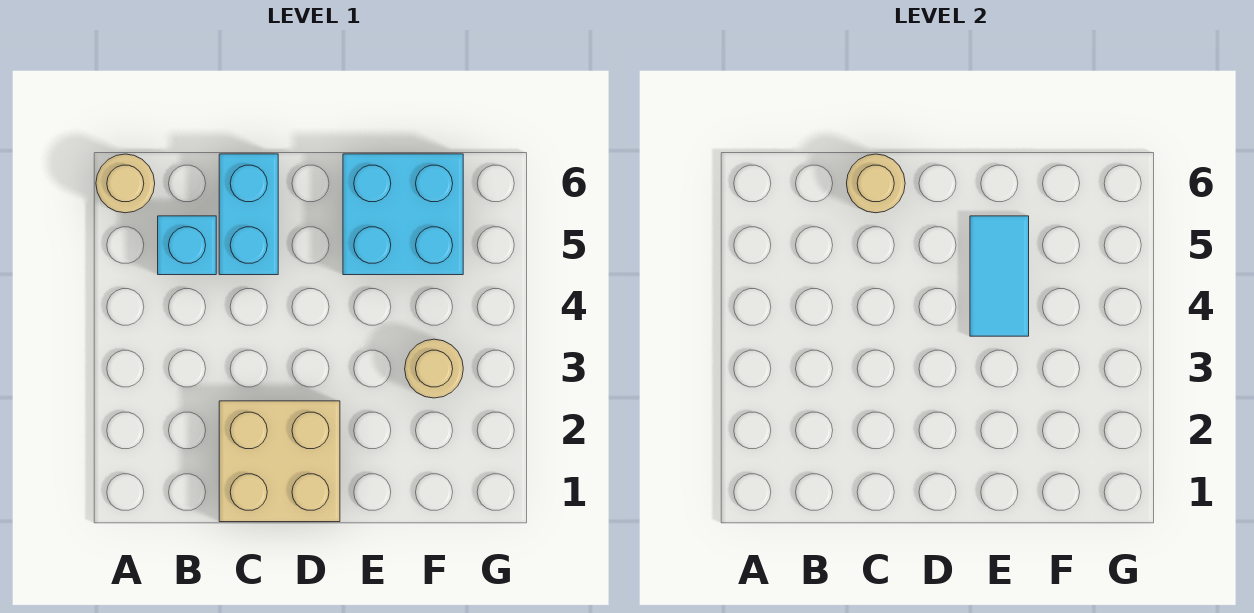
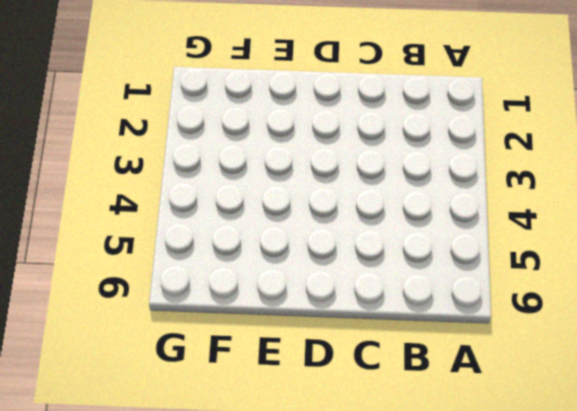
none -> tan round brick A6 level 1
none -> cyan brick B5 level 1

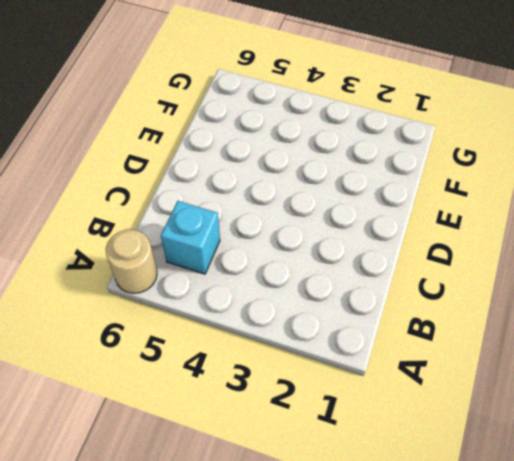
none -> tan brick C1:D2 level 1
none -> cyan brick C5:C6 level 1

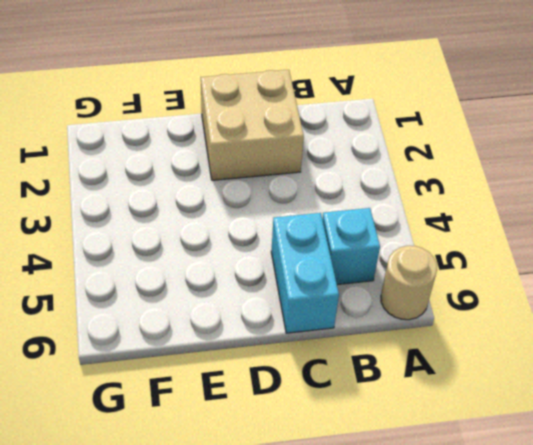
none -> cyan brick E5:F6 level 1
none -> tan round brick F3 level 1

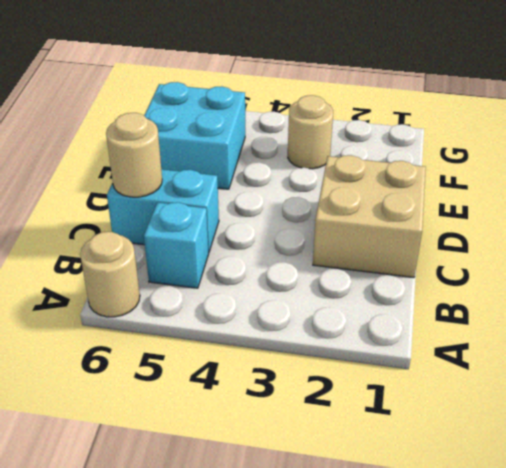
none -> cyan tile E4:E5 level 2

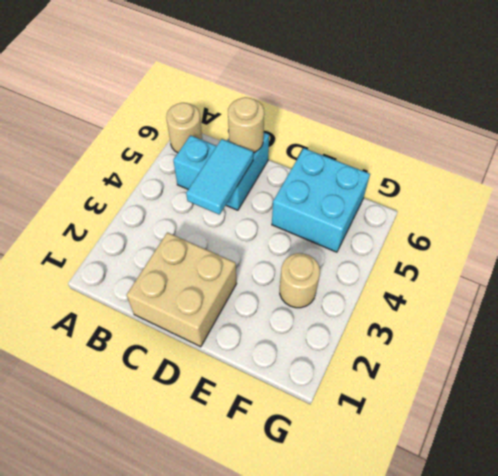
cyan tile C4:C5 level 2 -> cyan tile E4:E5 level 2

